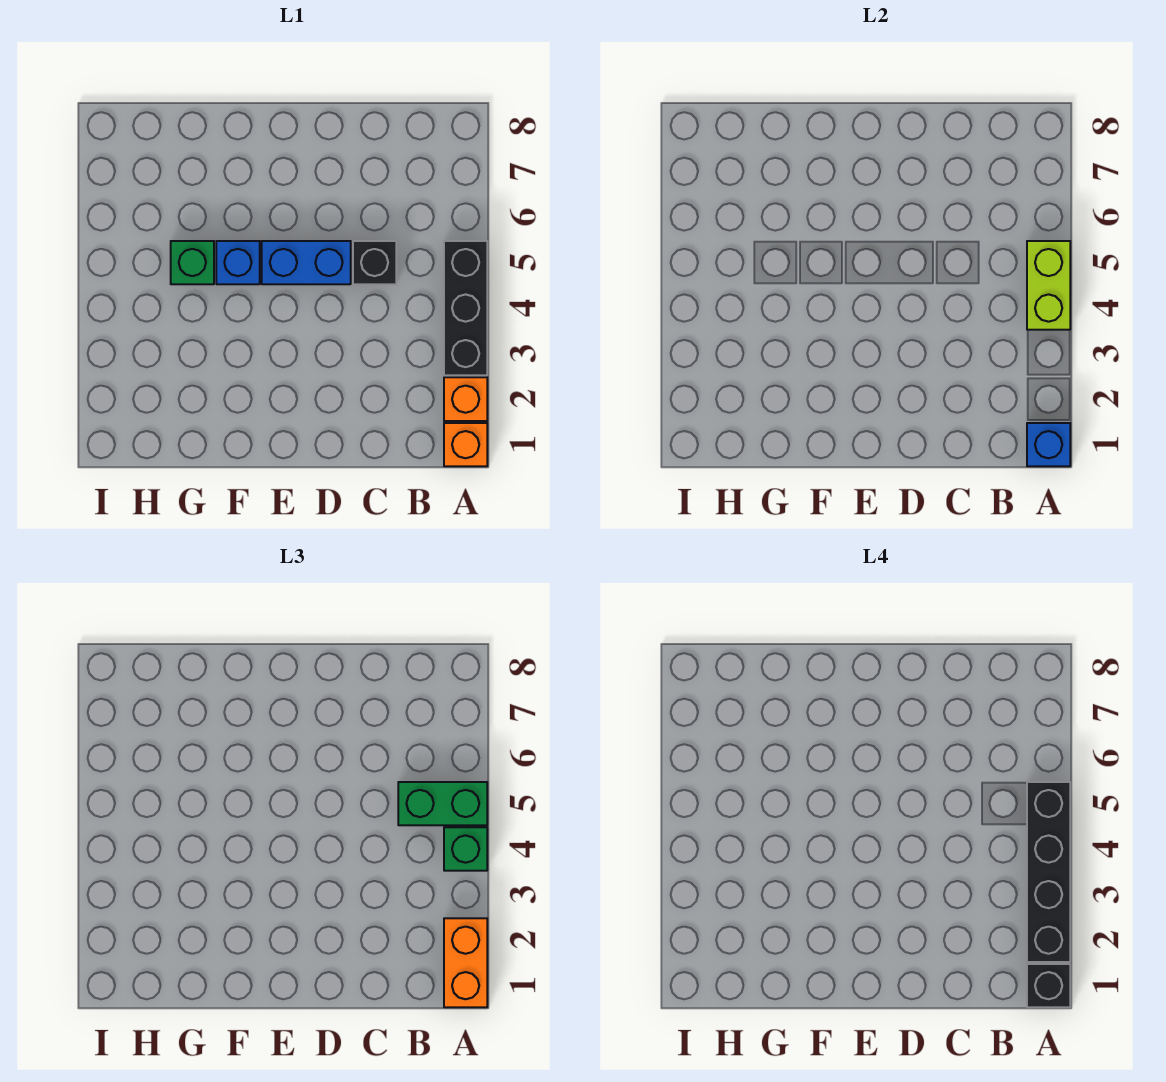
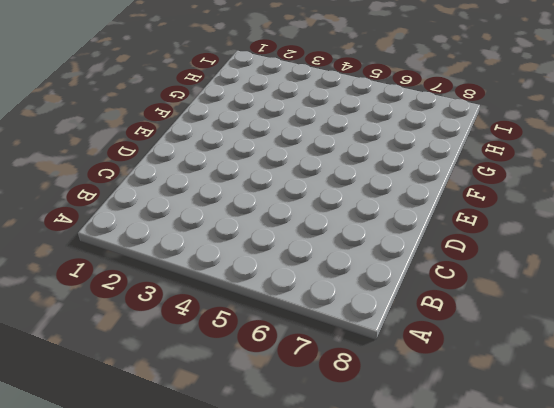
none -> orange brick A1 level 1
none -> orange brick A2 level 1
none -> black brick A3:A5 level 1

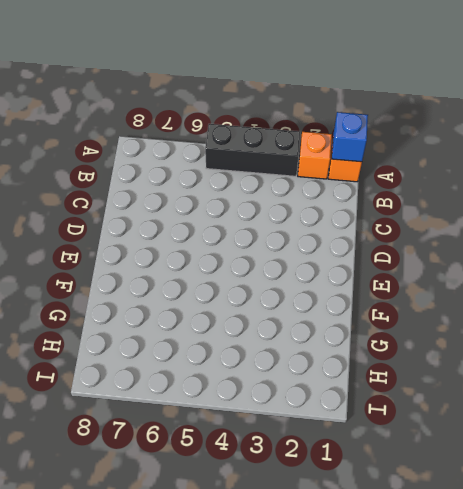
none -> black brick C5 level 1
none -> blue brick D5:E5 level 1
none -> blue brick F5 level 1

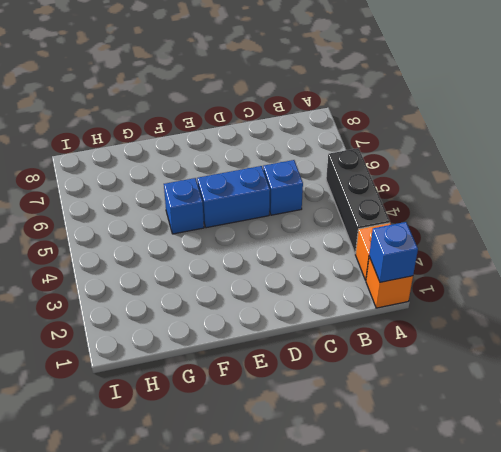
blue brick C5 level 1 -> black brick C5 level 1
none -> green brick G5 level 1
none -> lime brick A4:A5 level 2
none -> orange brick A1:A2 level 3

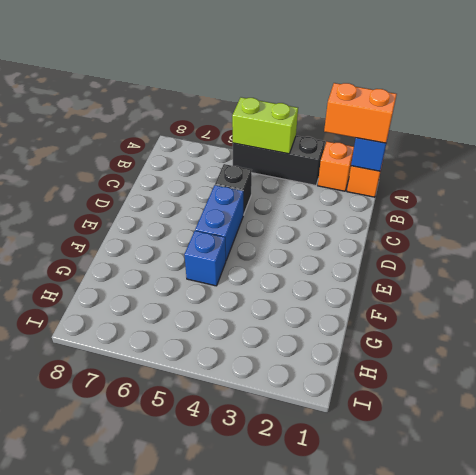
none -> green brick G5 level 1
none -> green brick A4 level 3
none -> green brick A5:B5 level 3

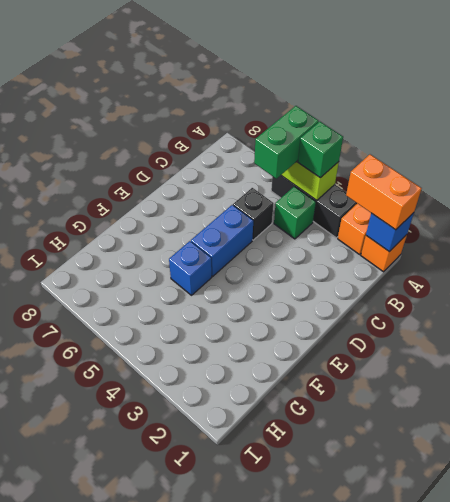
green brick B4 level 1 -> green brick G5 level 1
none -> black brick A1 level 4
none -> black brick A2:A5 level 4

